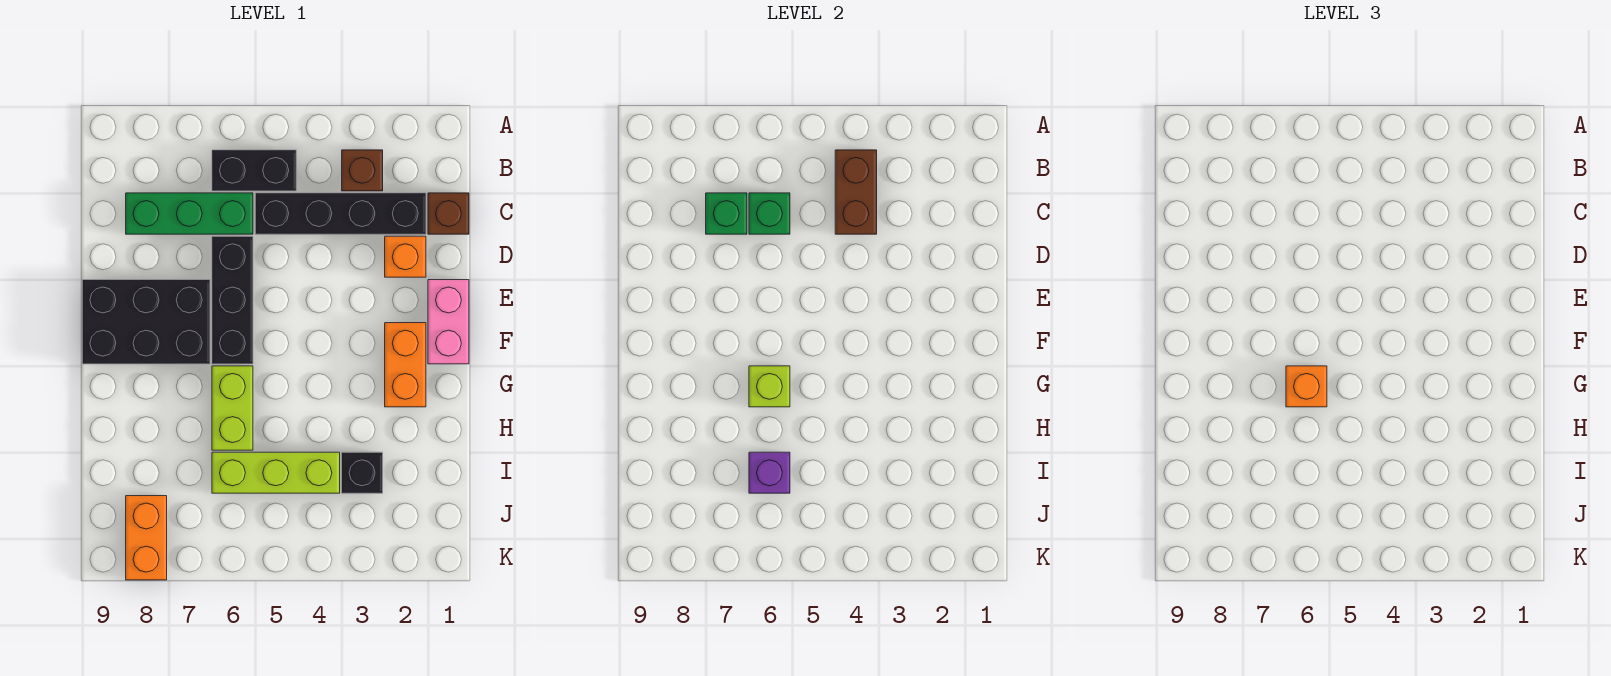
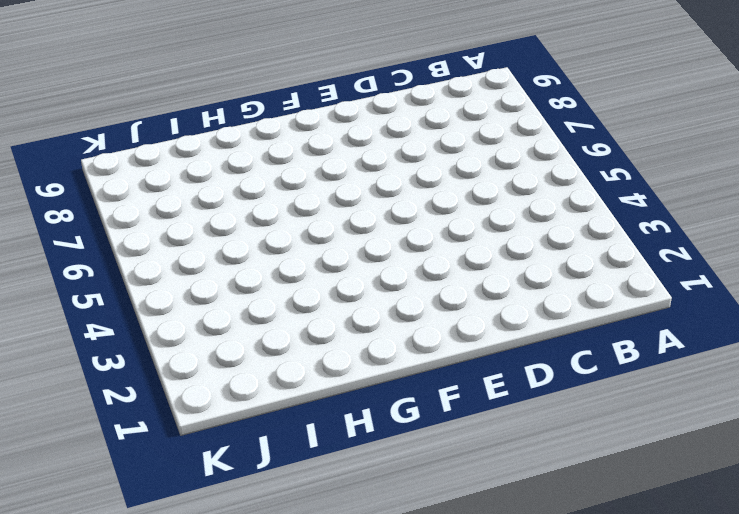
none -> brown brick B3 level 1
none -> black brick B5:B6 level 1
none -> brown brick C1 level 1

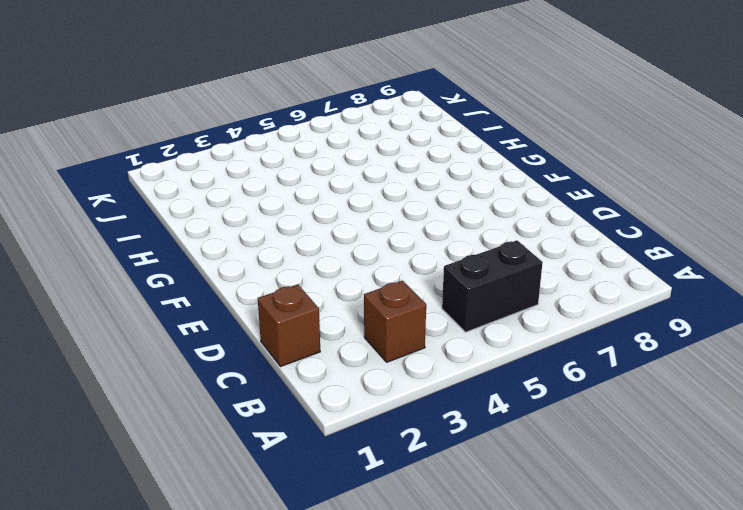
none -> black brick C2:C5 level 1
none -> green brick C6:C8 level 1
none -> orange brick D2 level 1

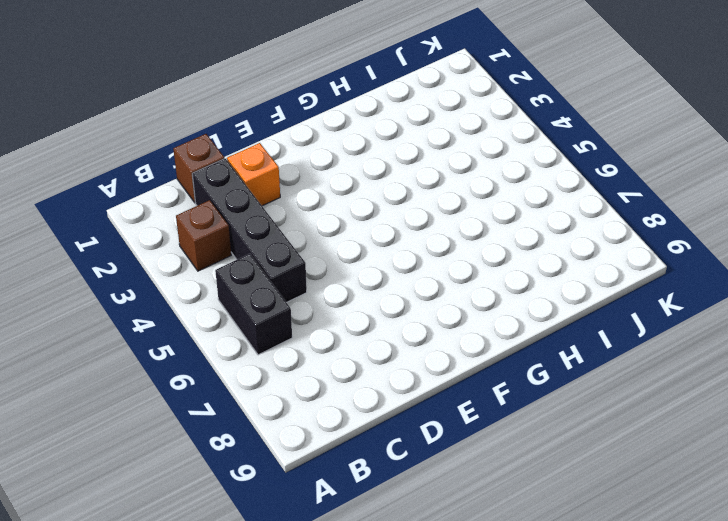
none -> green brick C6:C8 level 1
none -> black brick D6:F6 level 1
none -> pink brick E1:F1 level 1

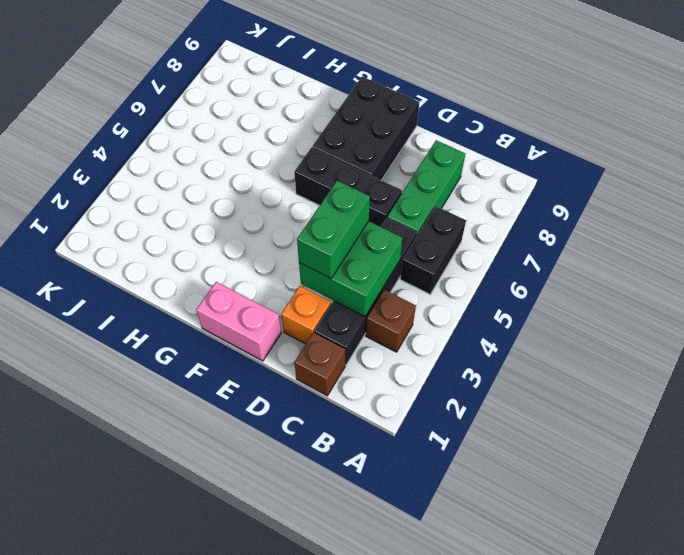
green brick C3:D4 level 2 -> brown brick B4:C4 level 2
green brick D3:D4 level 3 -> none
none -> orange brick F2:G2 level 1
none -> lime brick G6:H6 level 1
none -> black brick I3 level 1

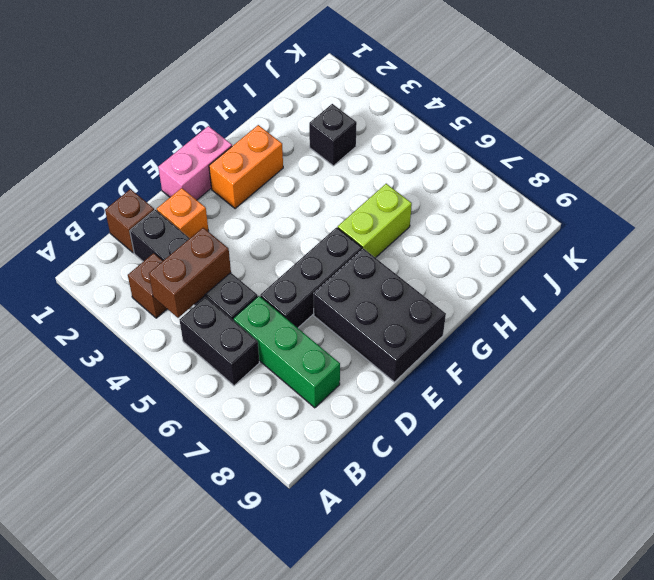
none -> lime brick I4:I6 level 1
none -> orange brick J8:K8 level 1
none -> green brick C6 level 2

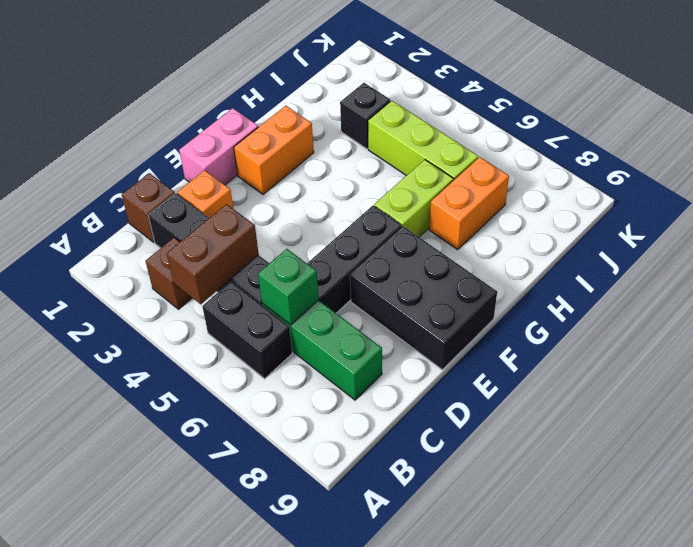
orange brick H7:I7 level 1 -> orange brick J8:K8 level 1
none -> green brick C7 level 2
none -> lime brick G6 level 2
none -> purple brick I6 level 2

